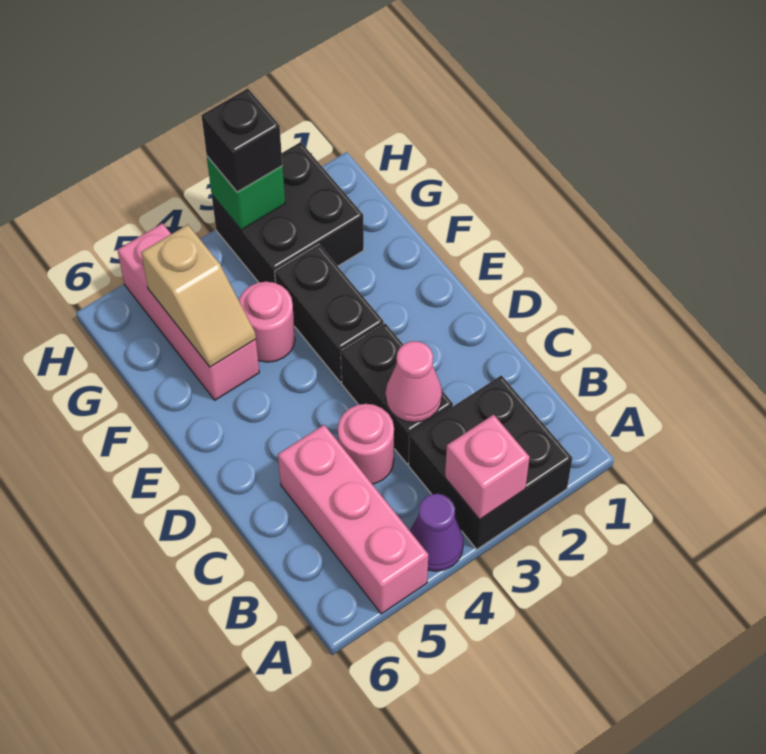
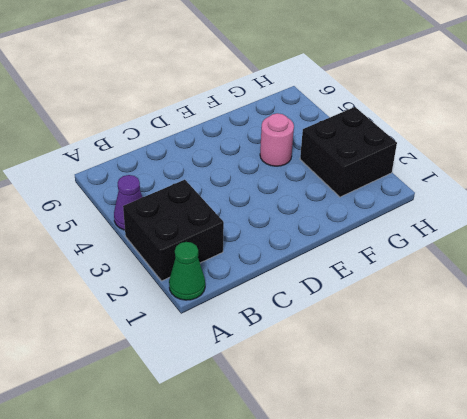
green cone A1 level 1 -> none
none -> pink brick A5:C5 level 1
none -> black brick C3:D3 level 1
none -> pink round brick C4 level 1

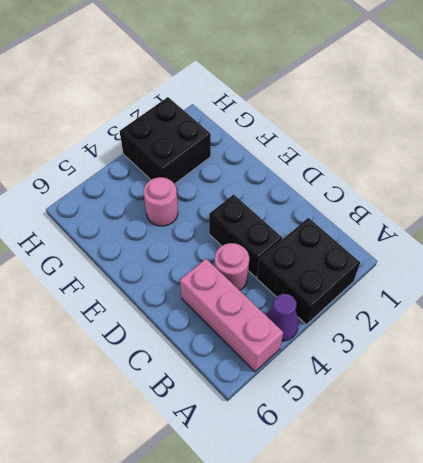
none -> black brick E3:F3 level 1
none -> pink brick F5:H5 level 1
none -> pink brick A3 level 2

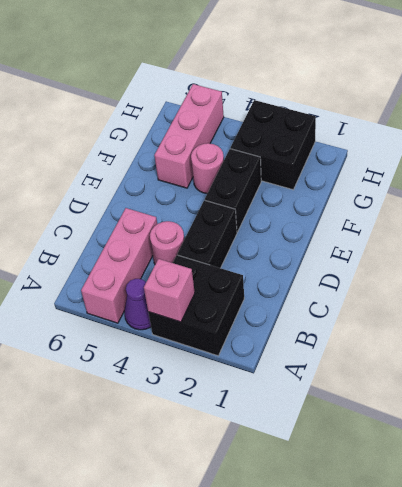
none -> pink cone C3 level 2
none -> tan slope F5:G5 level 2 top G
none -> green brick H3 level 2

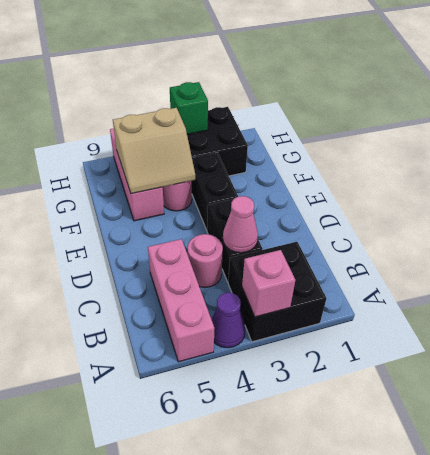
tan slope F4:G5 level 2 top G -> tan slope F5:G5 level 2 top G
none -> black brick H3 level 3

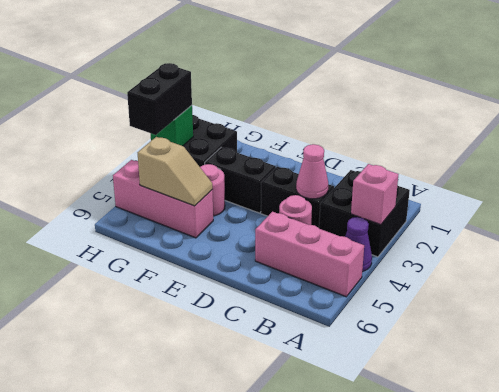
black brick H3:H4 level 3 -> black brick H3 level 3

